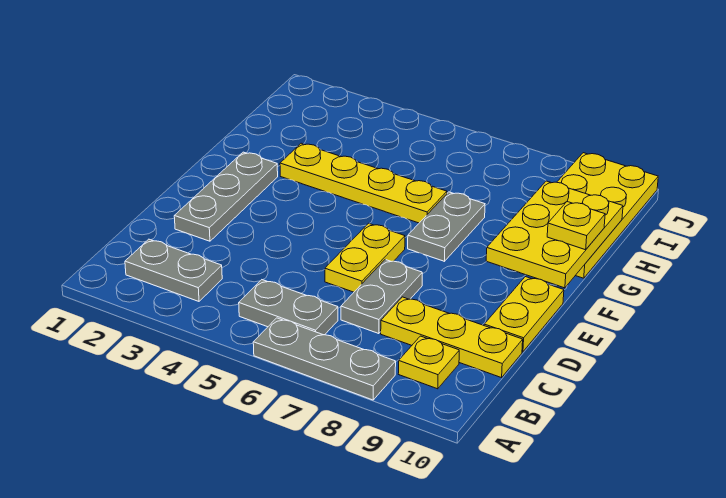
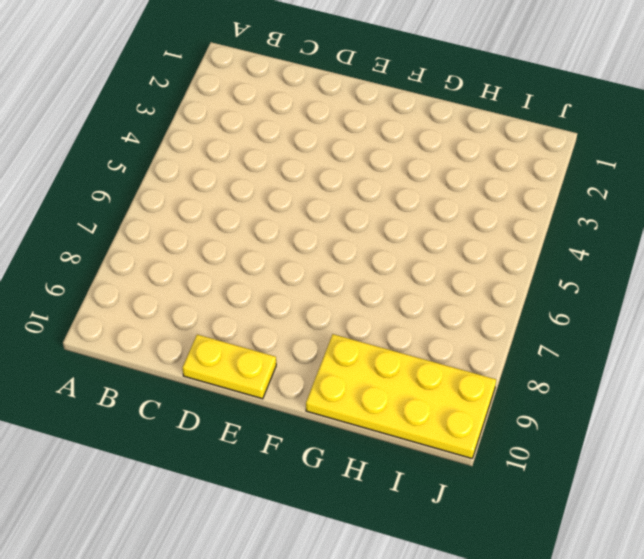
none -> grey plate A6:A8 level 1
none -> grey plate B2:B3 level 1
none -> grey plate B5:B6 level 1

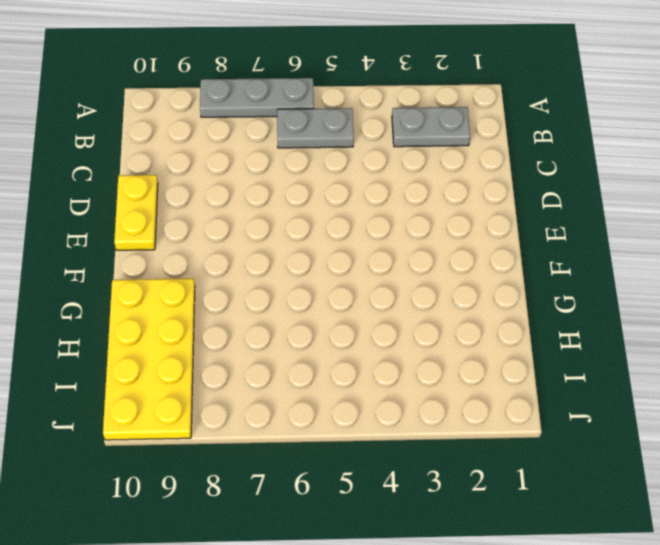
none -> yellow plate B9 level 1
none -> grey plate C7:D7 level 1
none -> yellow plate C8:C10 level 1

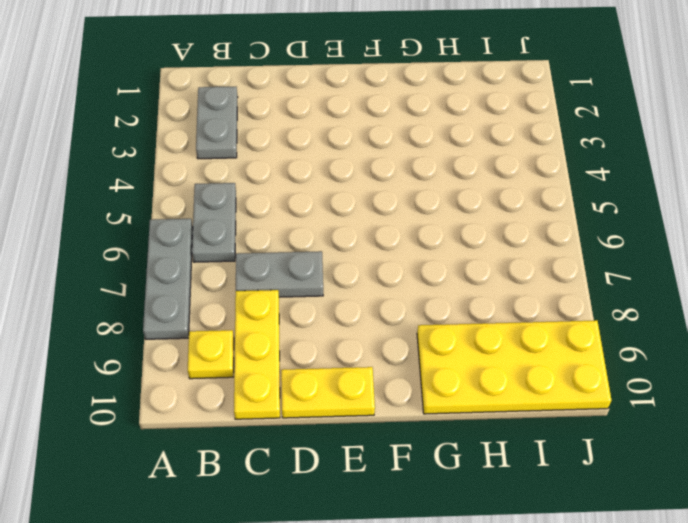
none -> grey plate D2:F2 level 1
none -> yellow plate D6:E6 level 1
none -> grey plate F7:G7 level 1

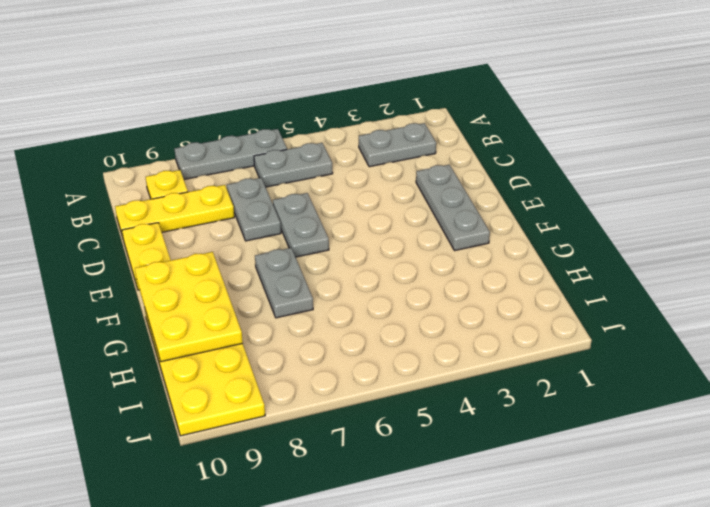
grey plate D6:E6 level 1 -> yellow plate D6:E6 level 1
none -> yellow plate G3:G6 level 1
none -> yellow plate G10 level 3

